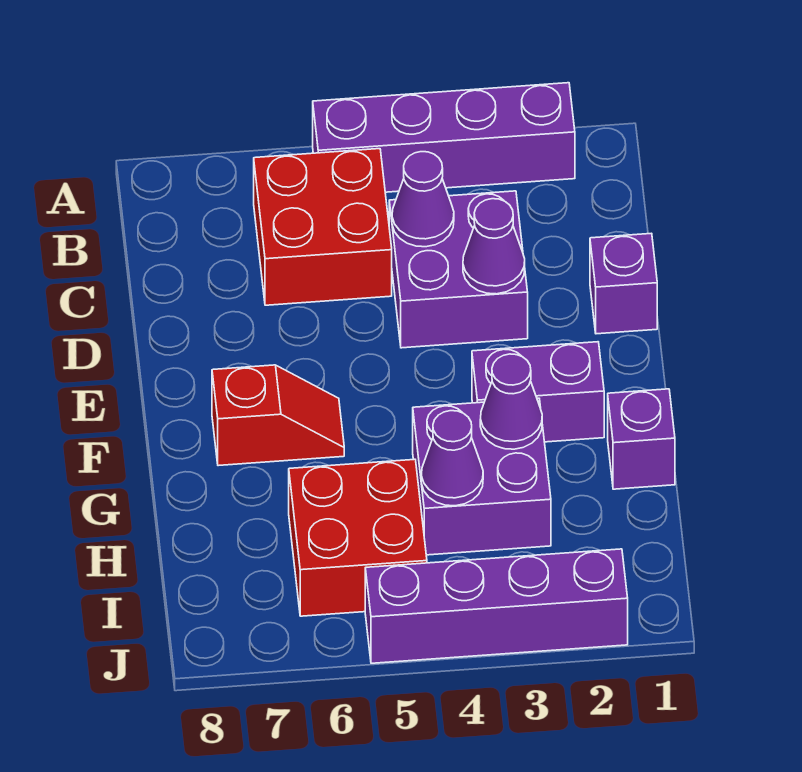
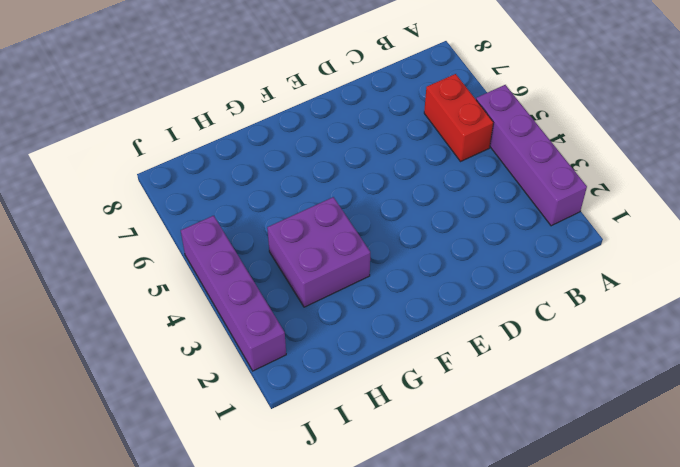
red brick B5:B6 level 1 -> red brick B5:C6 level 1
none -> purple brick C3:D4 level 1
none -> purple brick D1 level 1
none -> purple brick F2:F3 level 1

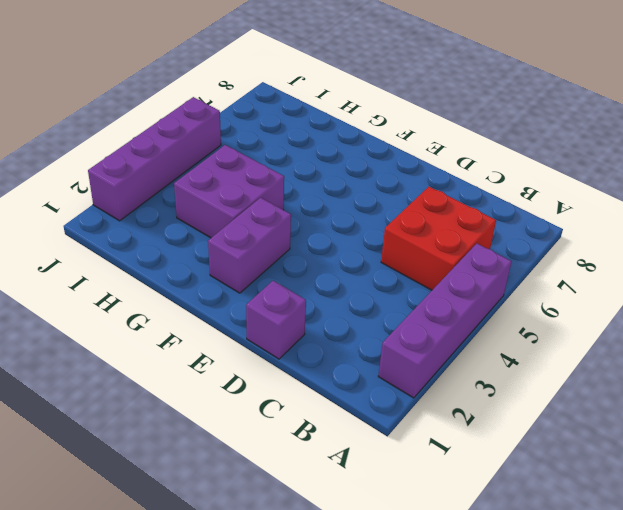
none -> purple brick C3:D4 level 1
none -> red slope F6:F7 level 1 top 7
none -> purple brick G1 level 1

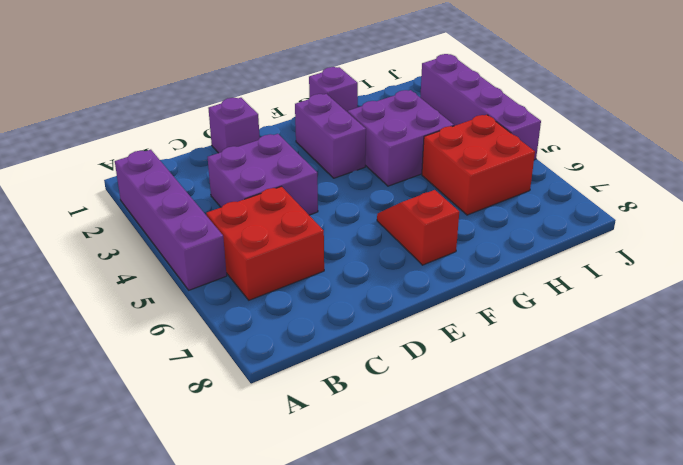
none -> purple cone C4 level 2
none -> purple cone D3 level 2
none -> purple cone G3 level 2

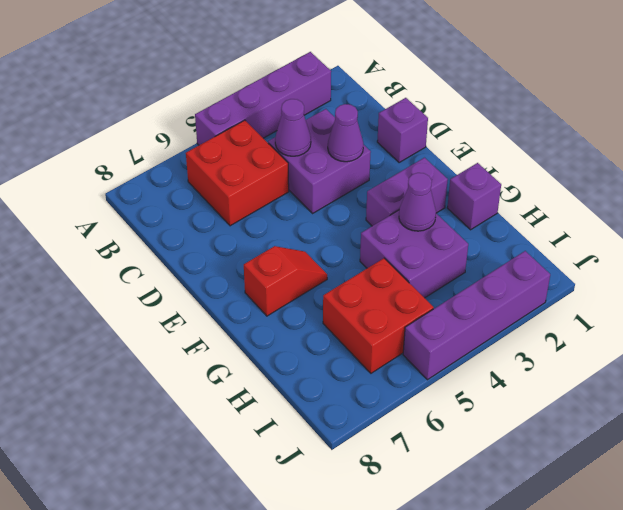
none -> purple cone H4 level 2

